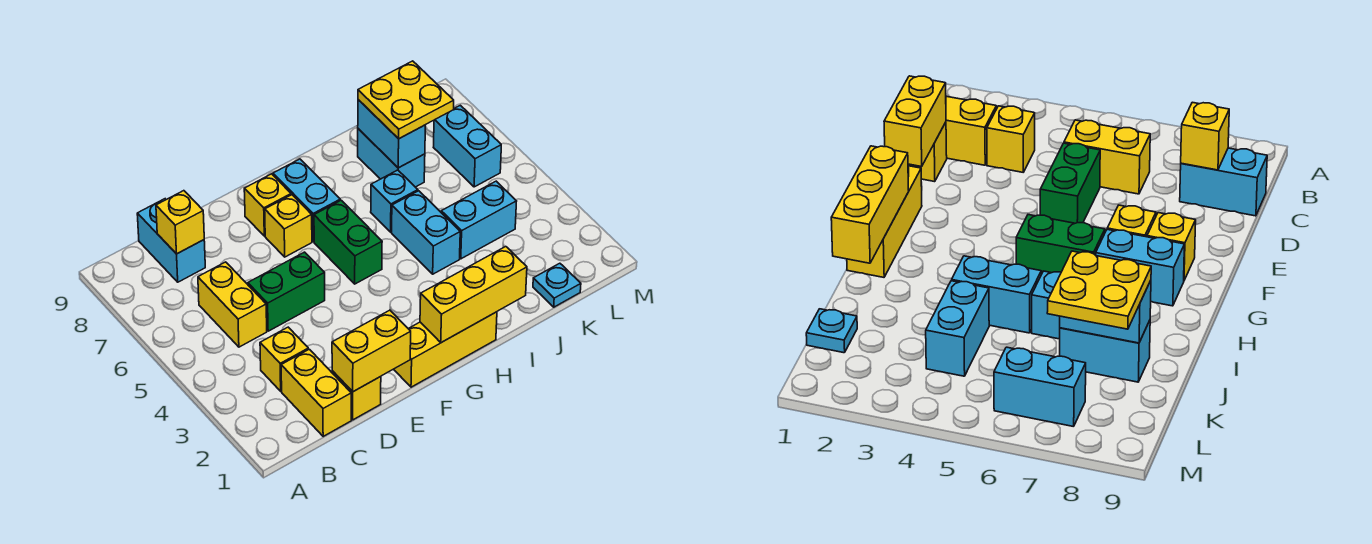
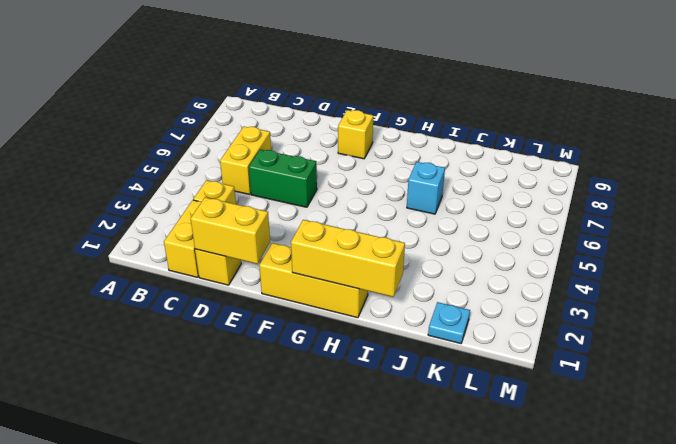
none -> cyan brick C8:C9 level 1
none -> yellow brick F7 level 1
none -> green brick G5:G6 level 1

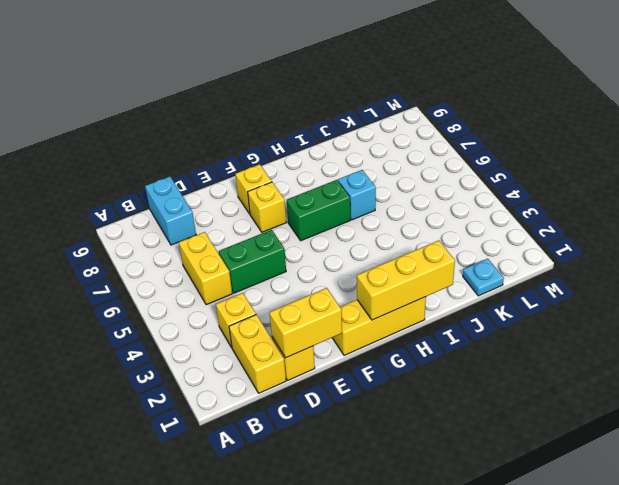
green brick G6:H6 level 1 -> green brick G5:G6 level 1
none -> cyan brick G7:G8 level 1
none -> cyan brick I4:I5 level 1
none -> cyan brick J4:K4 level 1

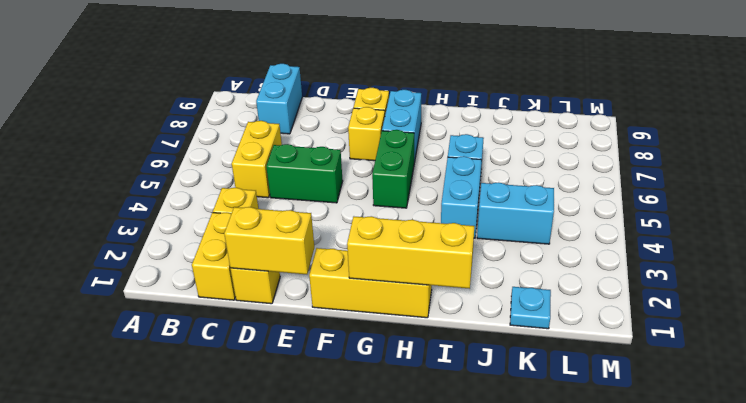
none -> cyan brick J7:J8 level 1
none -> cyan brick L6:L7 level 1
none -> yellow brick C8 level 2

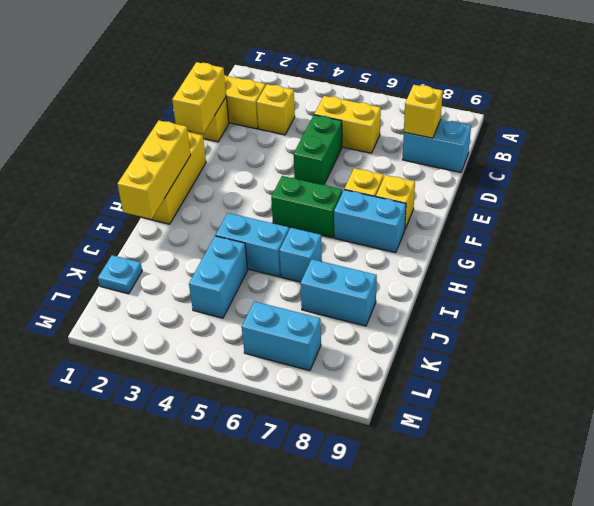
none -> cyan brick J7:J8 level 2
none -> yellow plate J7:K8 level 3

